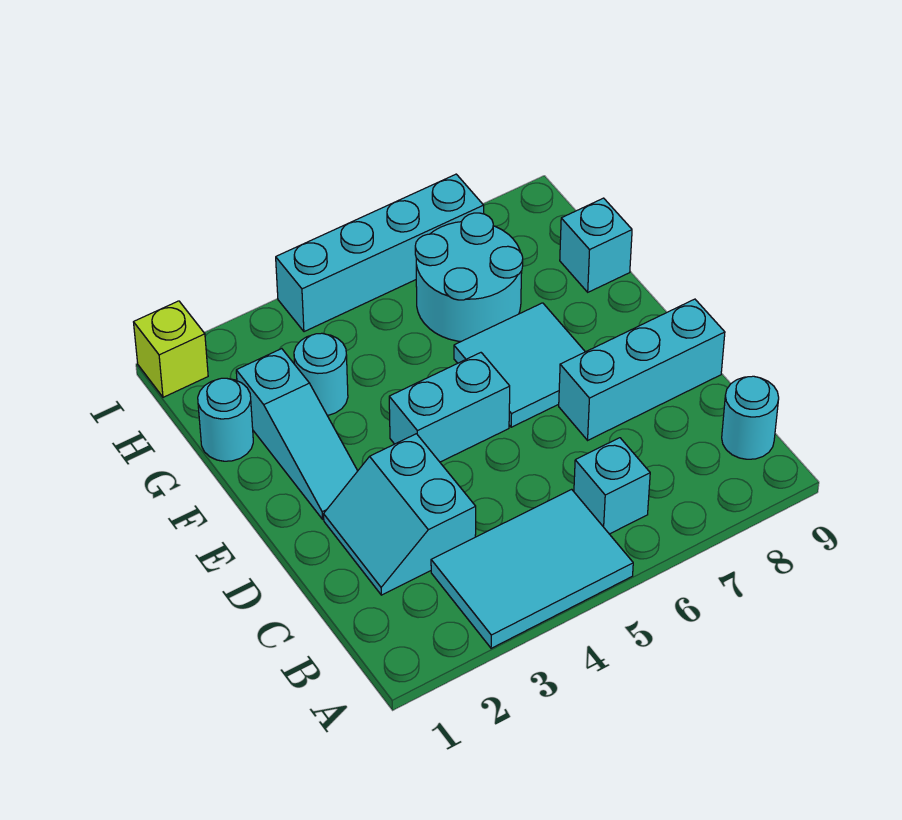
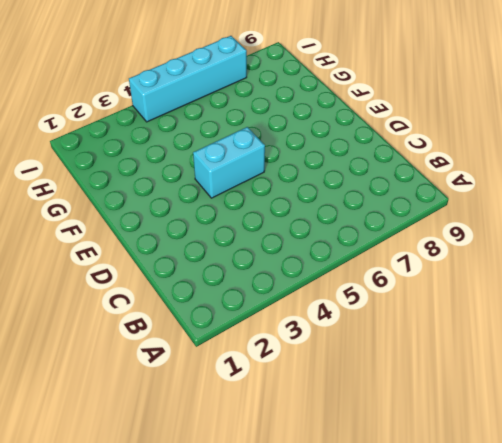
none -> cyan tile A3:B5 level 1
none -> cyan brick B6 level 1
none -> cyan round brick B9 level 1

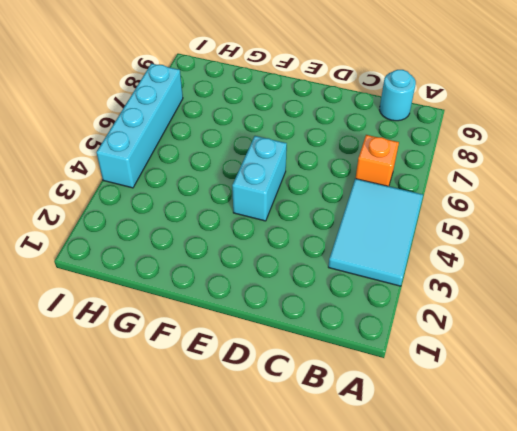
orange brick B6 level 1 -> cyan brick B6 level 1
none -> cyan slope C2:D3 level 1 top 3
none -> cyan brick D7:D9 level 1
none -> cyan slope E2:G2 level 1 top G

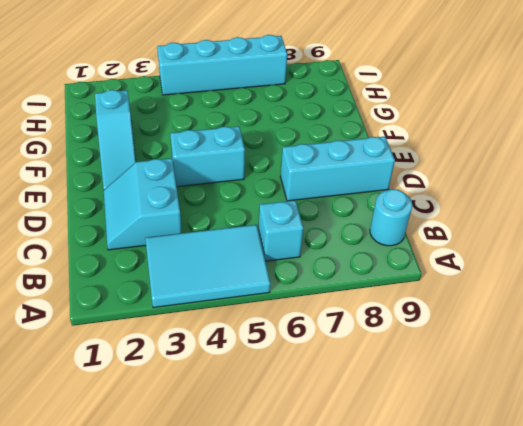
none -> cyan tile E6:F7 level 1
none -> cyan round brick G1 level 1
none -> cyan round brick G3 level 1

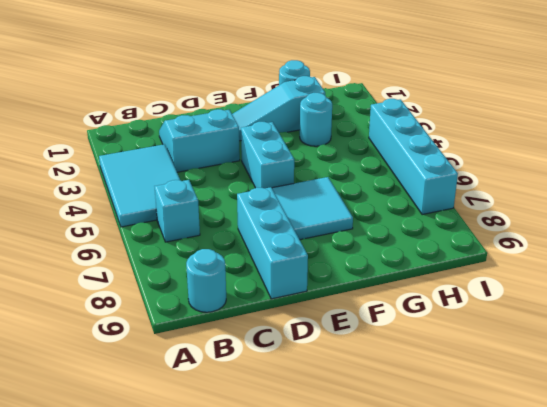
none -> cyan round brick G6:H7 level 1
none -> cyan brick G9 level 1
none -> lime brick I1 level 1

